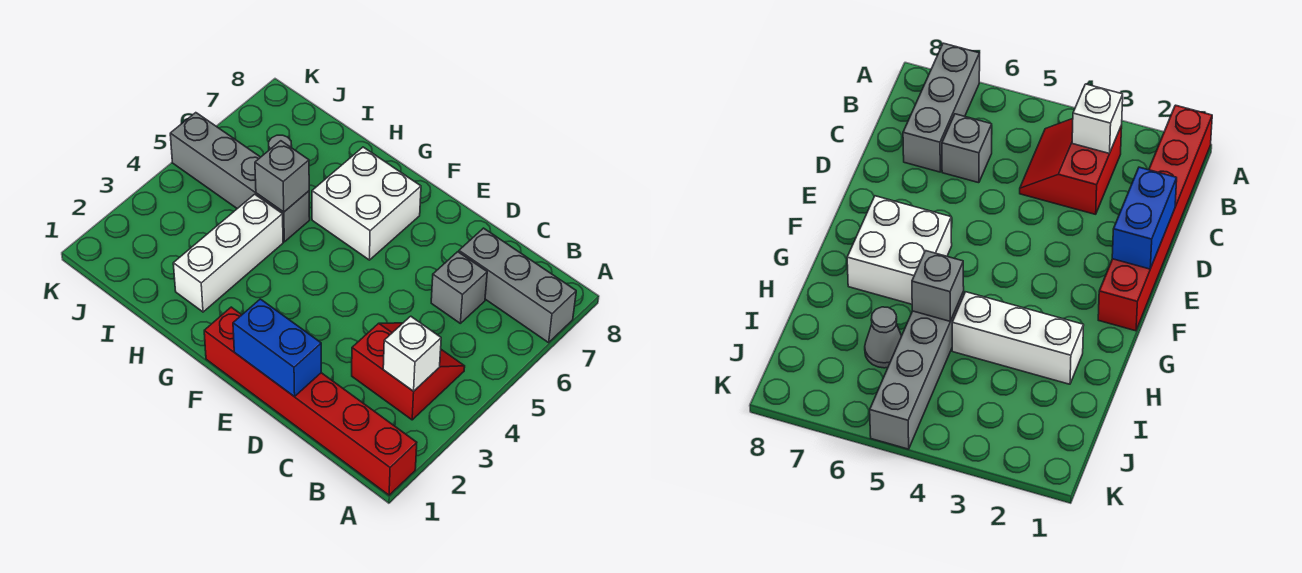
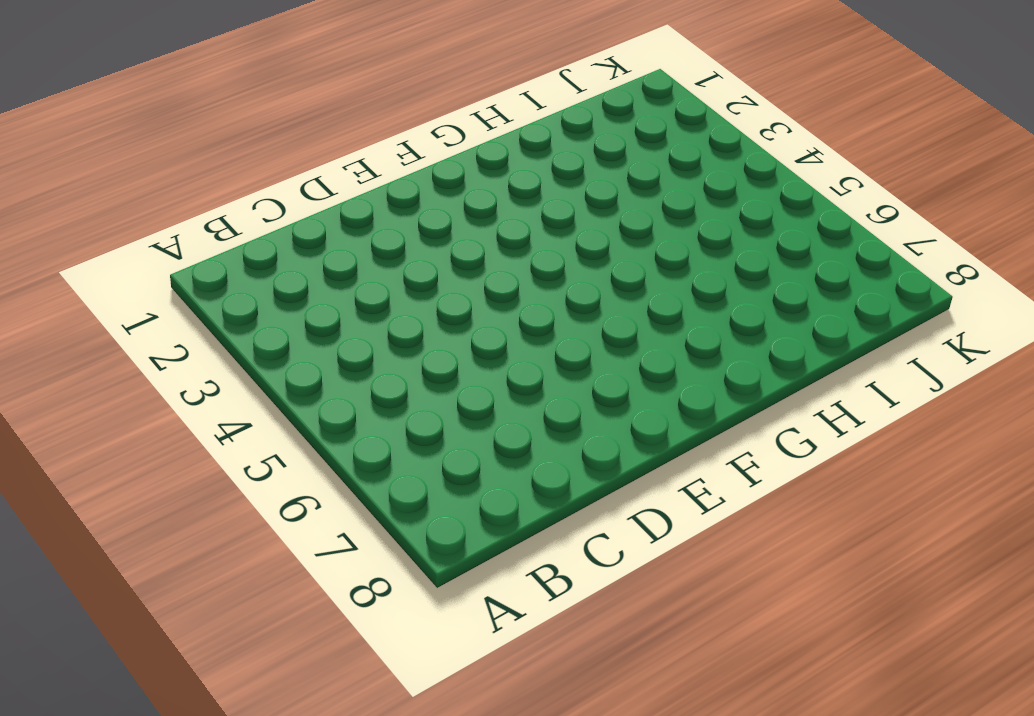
none -> red brick A1:F1 level 1
none -> grey brick A7:C7 level 1

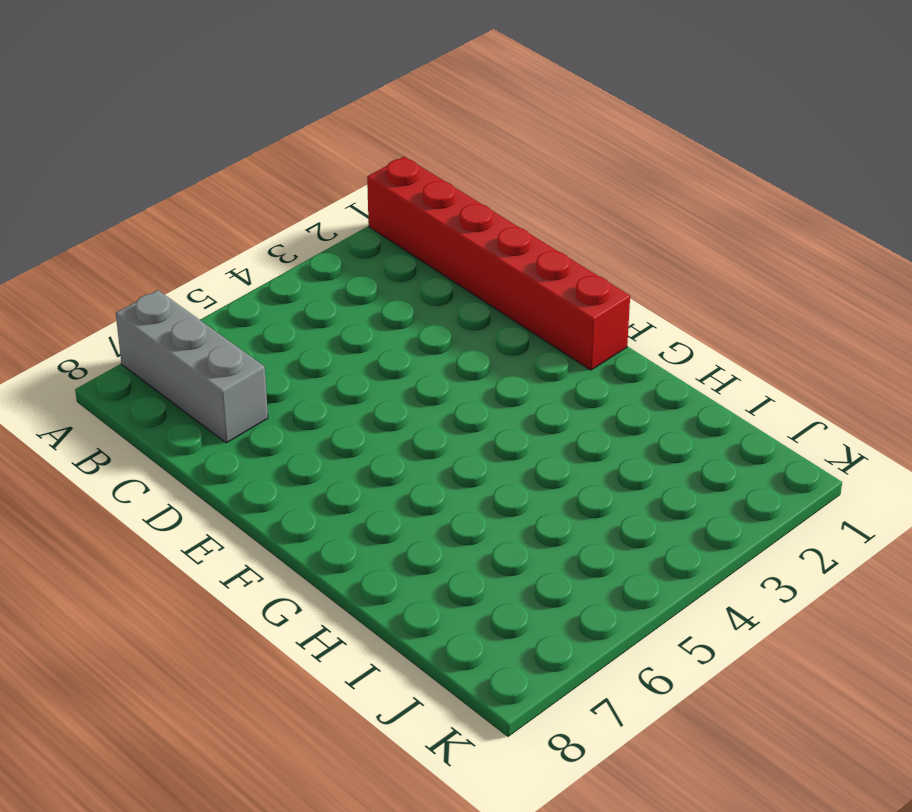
none -> red slope B3:C4 level 1 top 3
none -> grey brick C6 level 1

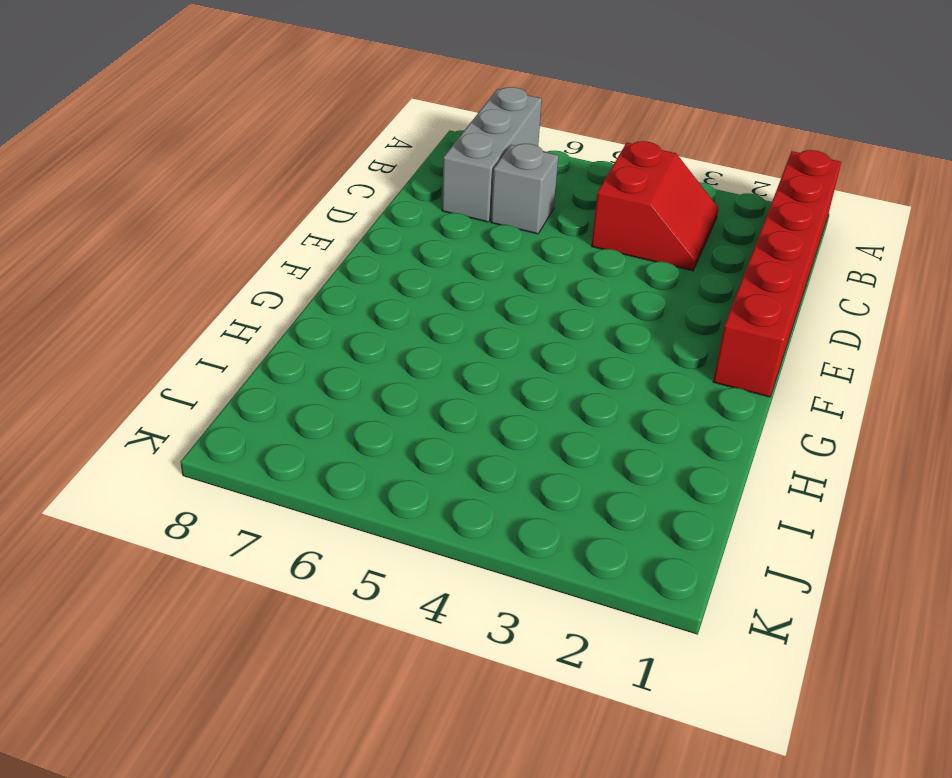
red slope B3:C4 level 1 top 4 -> red slope B3:C4 level 1 top 3
none -> white brick F6:G7 level 1
none -> white brick H2:H4 level 1

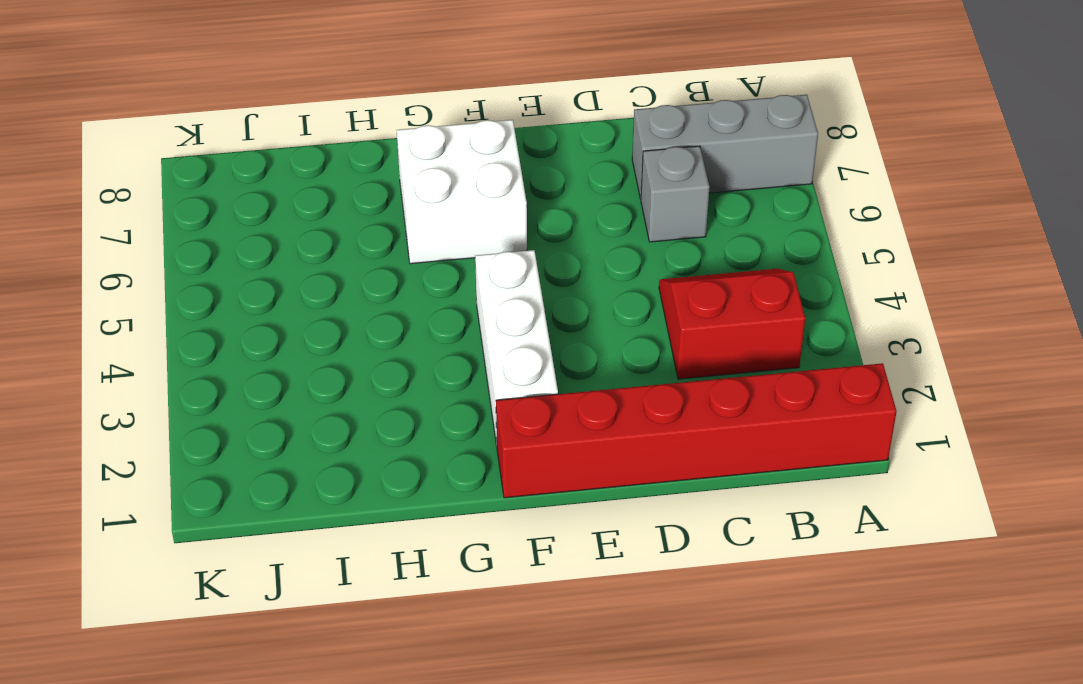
white brick F2:F4 level 1 -> white brick H2:H4 level 1
none -> grey brick H5:K5 level 1
none -> grey cone I6 level 1

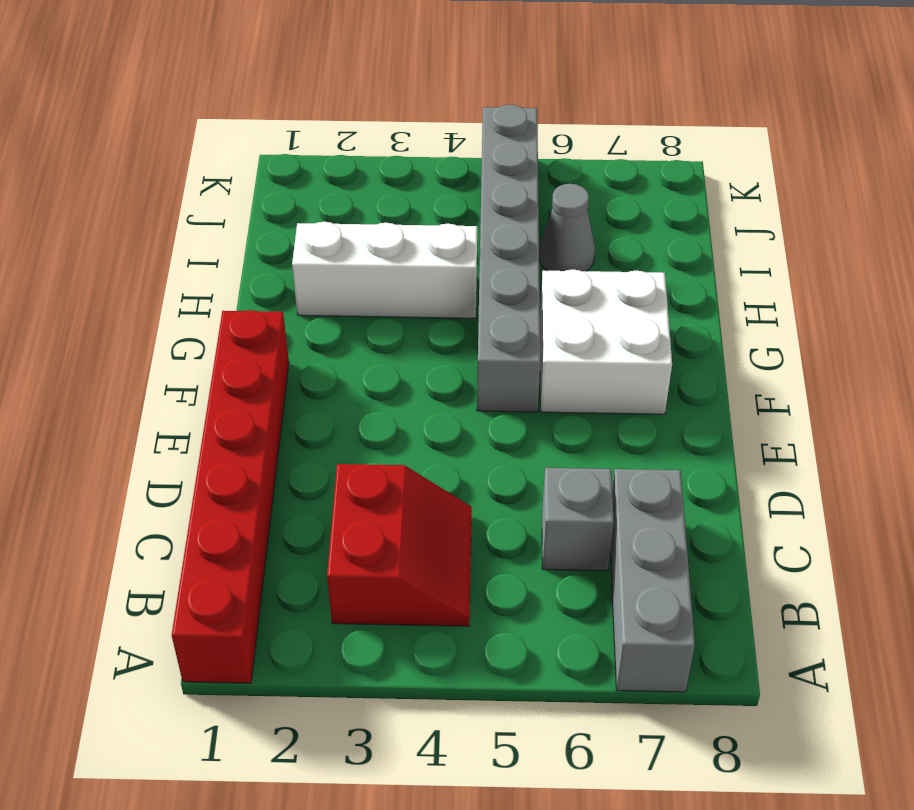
grey brick F5:K5 level 1 -> grey brick H5:K5 level 1
none -> white brick B3 level 2
none -> blue brick D1:E1 level 2

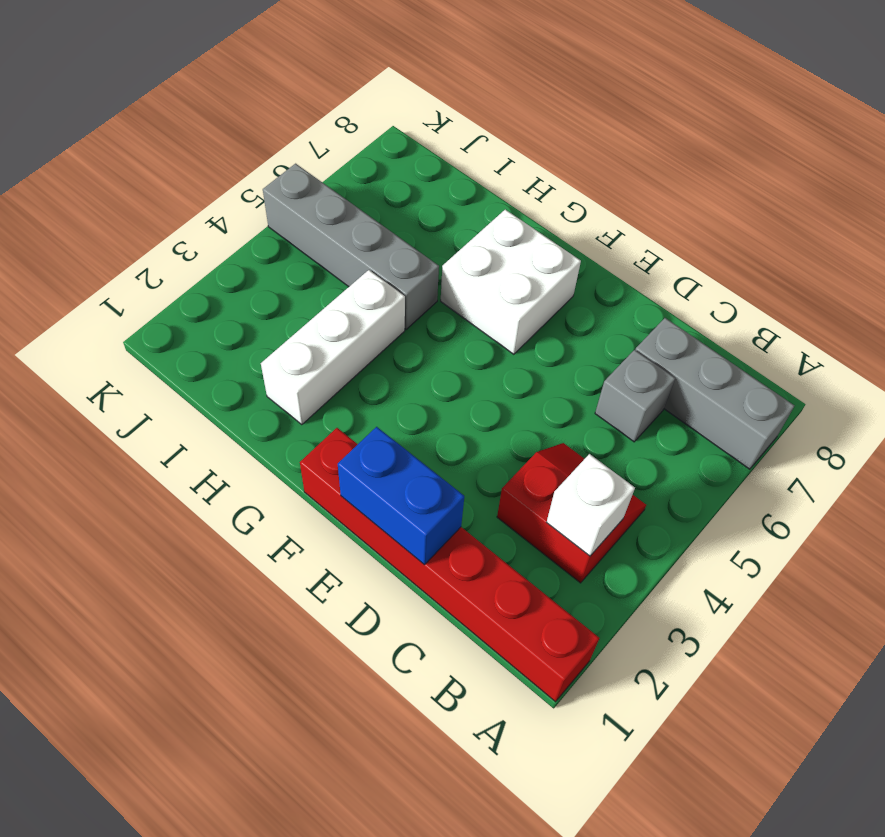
none -> grey cone I6 level 1
none -> grey brick H5 level 2

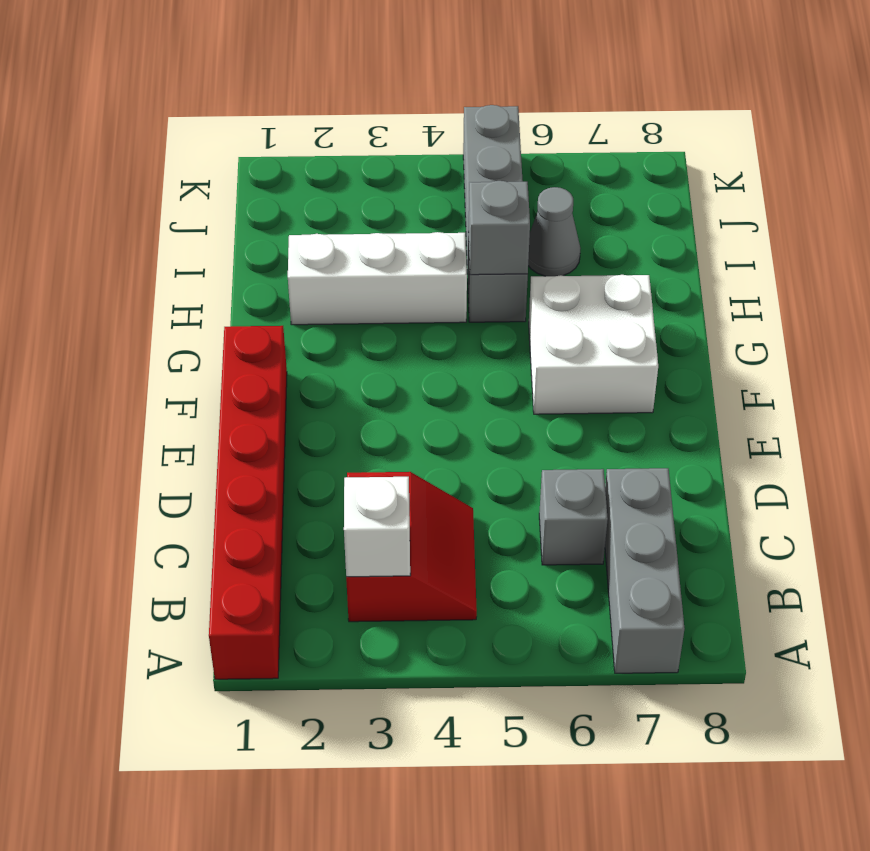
none -> blue brick D1:E1 level 2

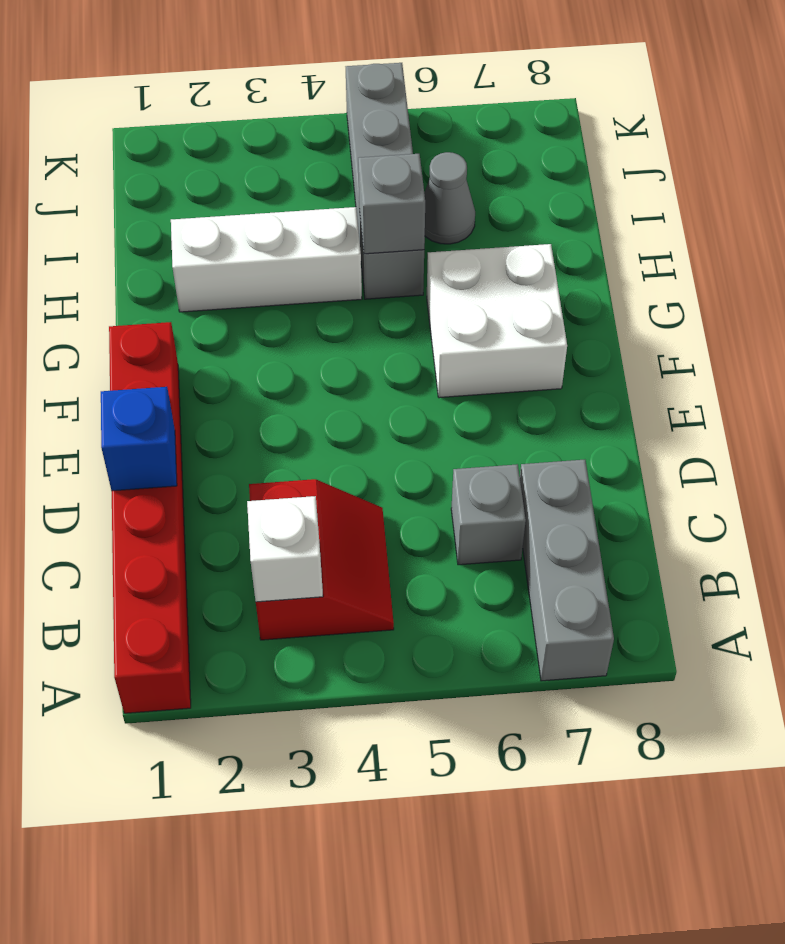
blue brick D1 level 2 -> blue brick D1:E1 level 2

